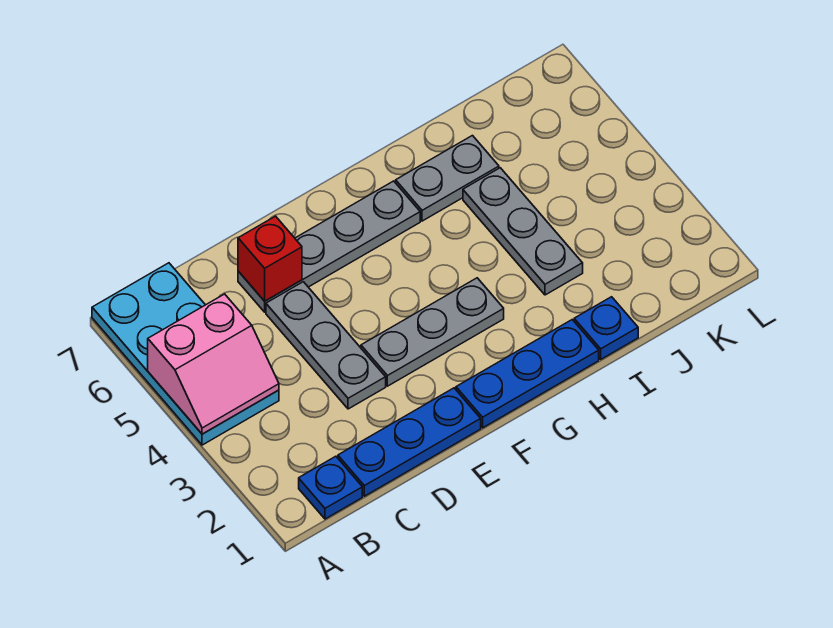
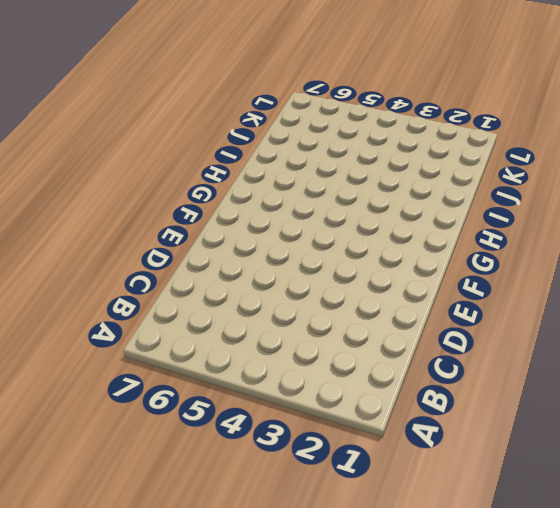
none -> cyan plate A4:B7 level 1
none -> blue plate B1 level 1
none -> blue plate C1:E1 level 1

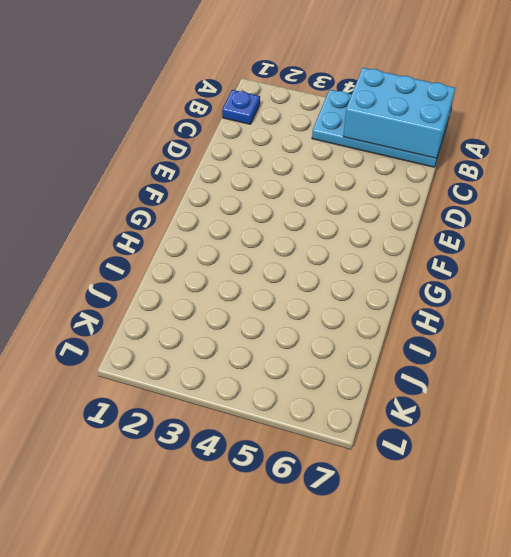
cyan brick A5:B7 level 2 -> pink slope A4:B5 level 2 top 5
none -> blue plate C1:E1 level 1
none -> grey plate D3:D5 level 1
none -> grey plate D6:G6 level 1

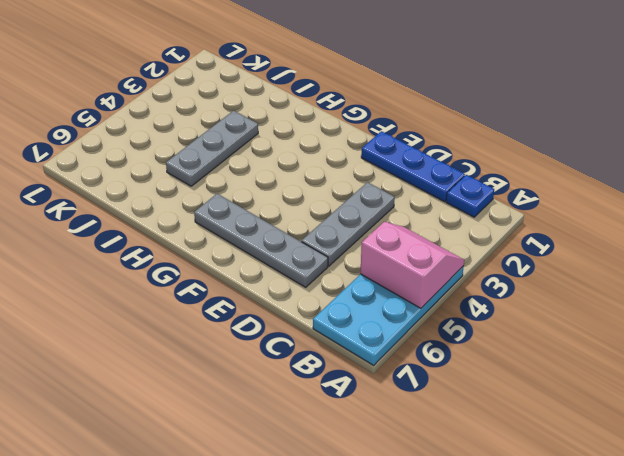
none -> grey plate E3:G3 level 1
none -> blue plate F1:H1 level 1
none -> grey plate H6:I6 level 1

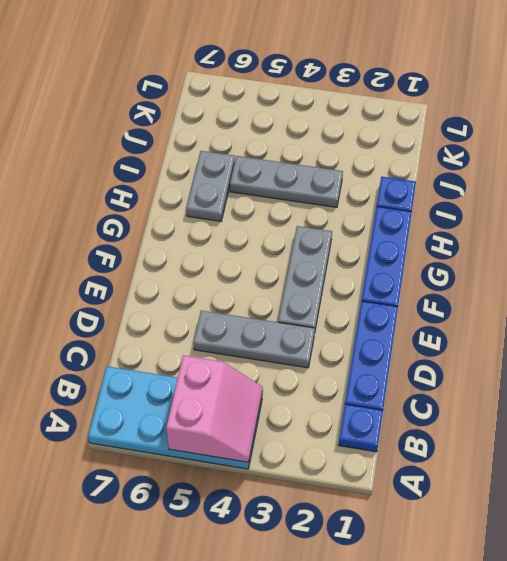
none -> grey plate D6:G6 level 1
none -> red brick D6 level 2

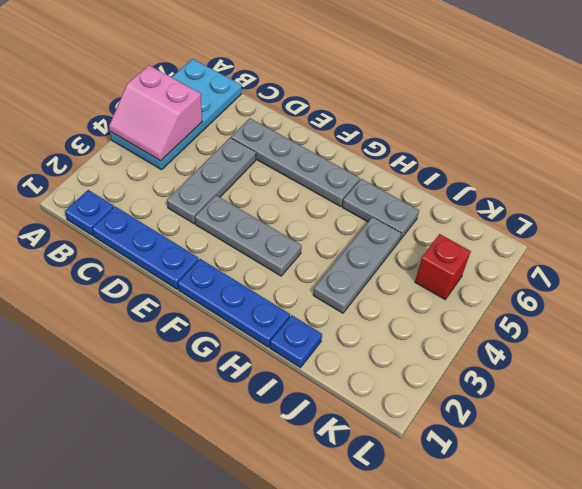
red brick K5 level 1 -> red brick D6 level 2

